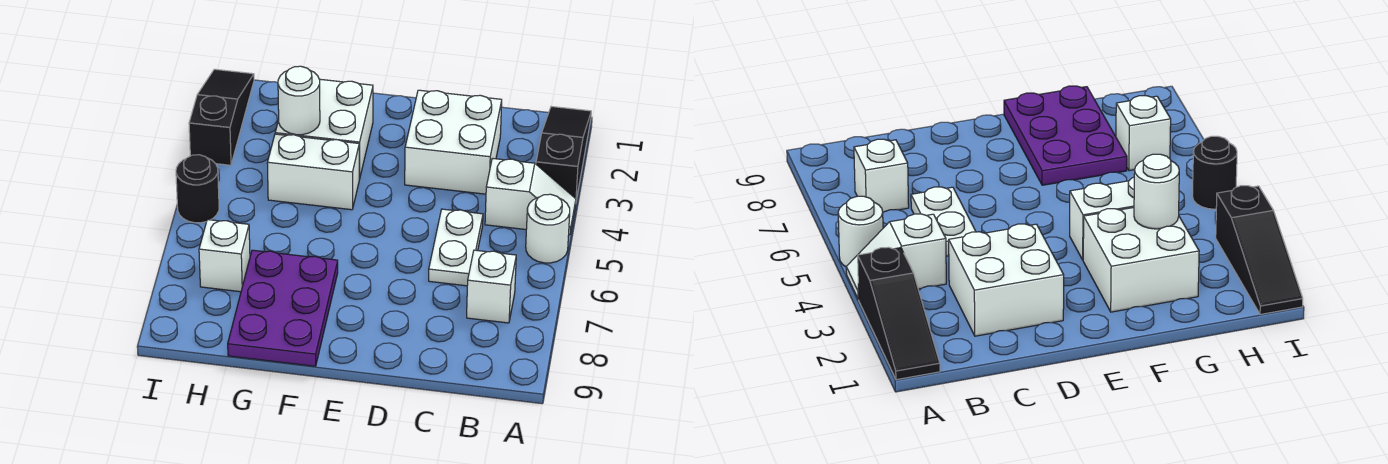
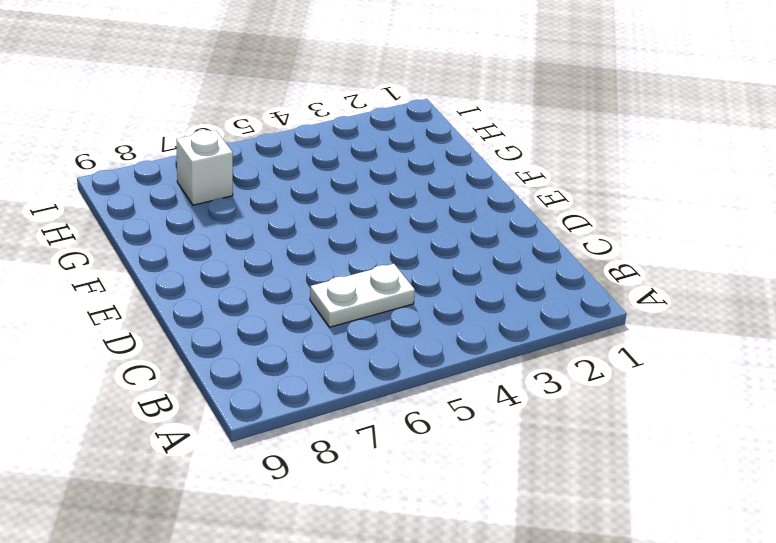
none -> black slope A1:A3 level 1 top 3
none -> white slope A4:B4 level 1 top B
none -> white round brick A5 level 1

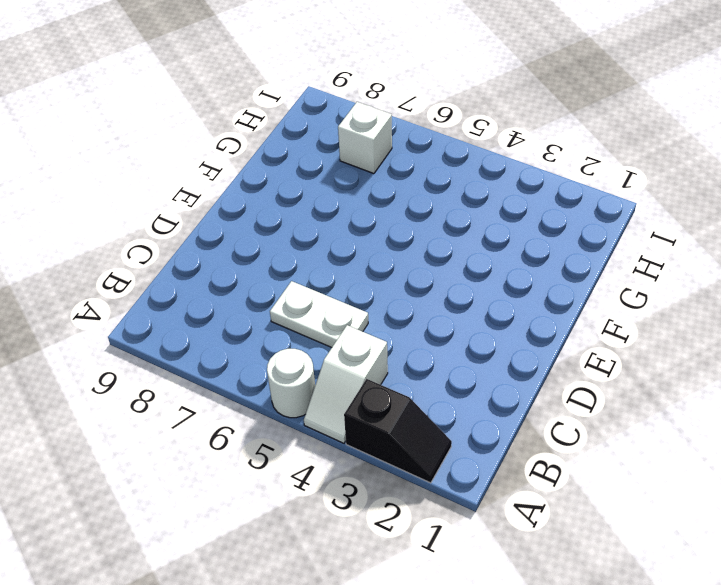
black slope A2:A3 level 1 top 3 -> black slope A1:A3 level 1 top 3
none -> white brick B7 level 1
none -> white brick C2:D3 level 1
none -> white brick F2:G3 level 1

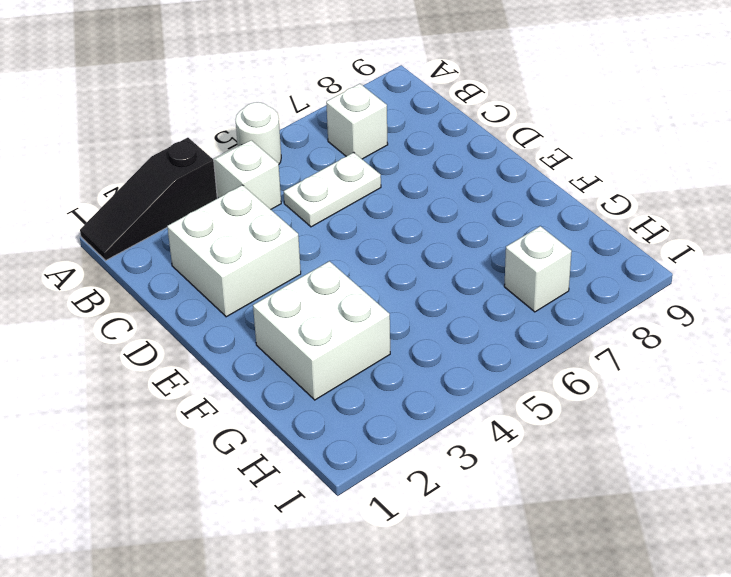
none -> white brick F4:G4 level 1
none -> purple plate F7:G9 level 1
none -> black slope I1:I3 level 1 top 3

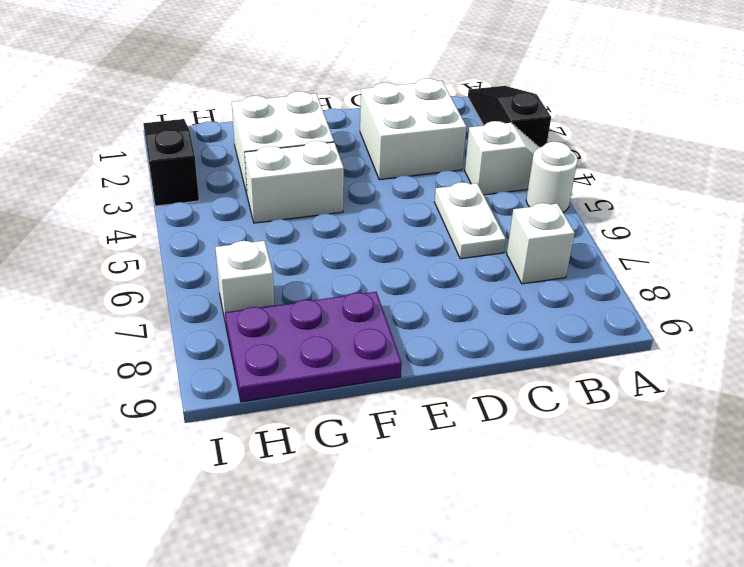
purple plate F8:H9 level 1 -> purple plate F7:G9 level 1
none -> black round brick I5 level 1
none -> white round brick G3 level 2

